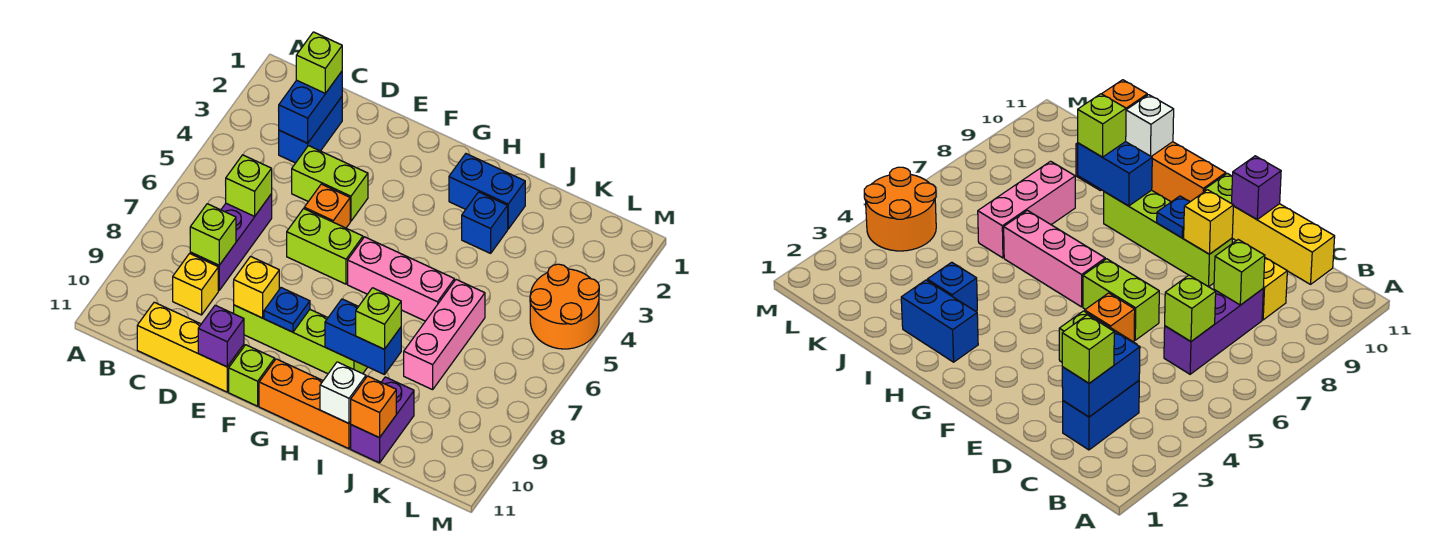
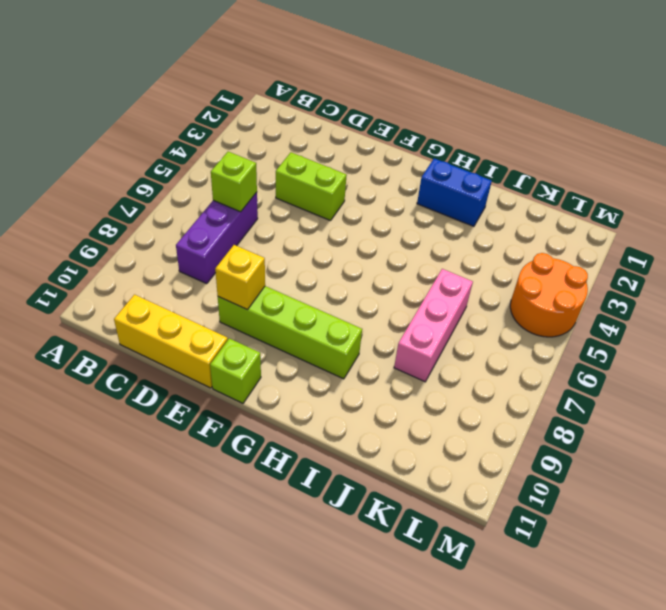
none -> blue brick C2:C3 level 1
none -> yellow brick C9 level 1
none -> orange brick E5 level 1

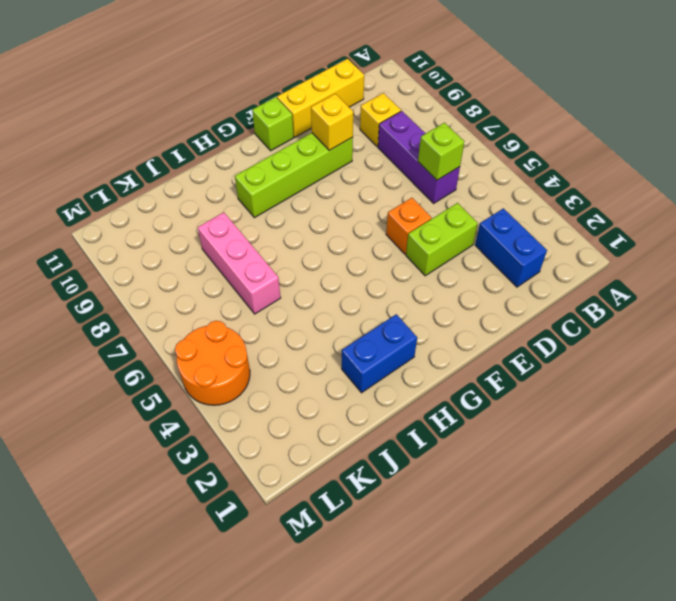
none -> lime brick E6:F6 level 1
none -> pink brick G6:I6 level 1
none -> orange brick G11:I11 level 1

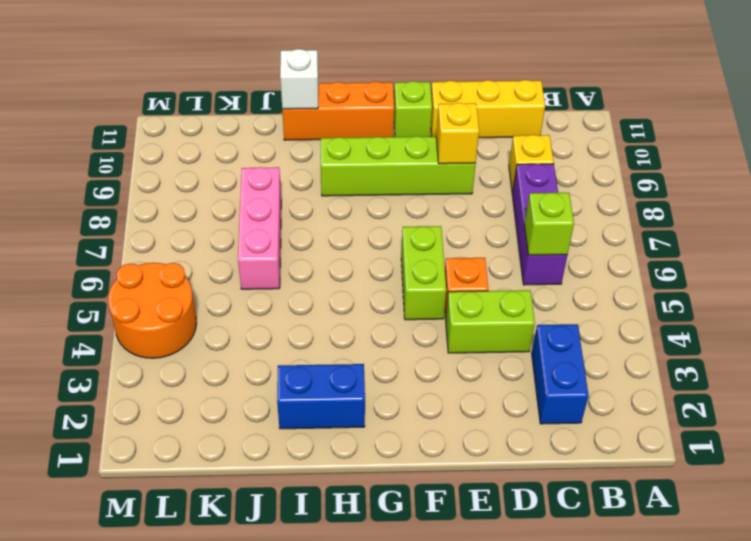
lime brick F5:F6 level 1 -> lime brick E6:F6 level 1
none -> pink brick G6:I6 level 1
none -> blue brick I3 level 1
none -> purple brick J10:J11 level 1

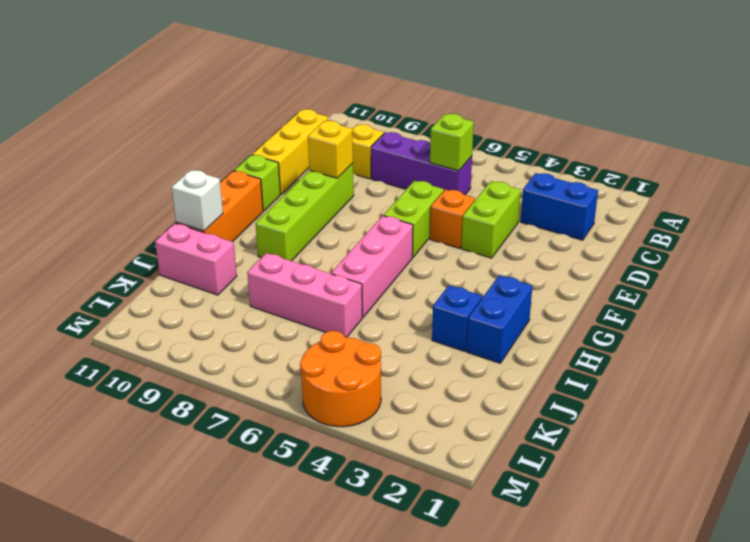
pink brick J10:J11 level 1 -> purple brick J10:J11 level 1
none -> blue brick C2:C3 level 2
none -> lime brick C8 level 2
none -> purple brick E11 level 2

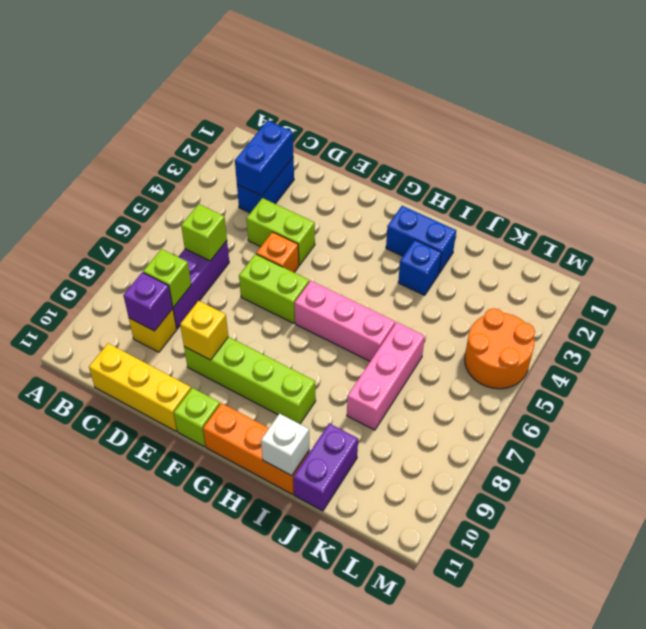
purple brick C9 level 2 -> purple brick E11 level 2
none -> blue plate F9 level 2
none -> blue brick H9:I9 level 2
none -> orange brick J11 level 2

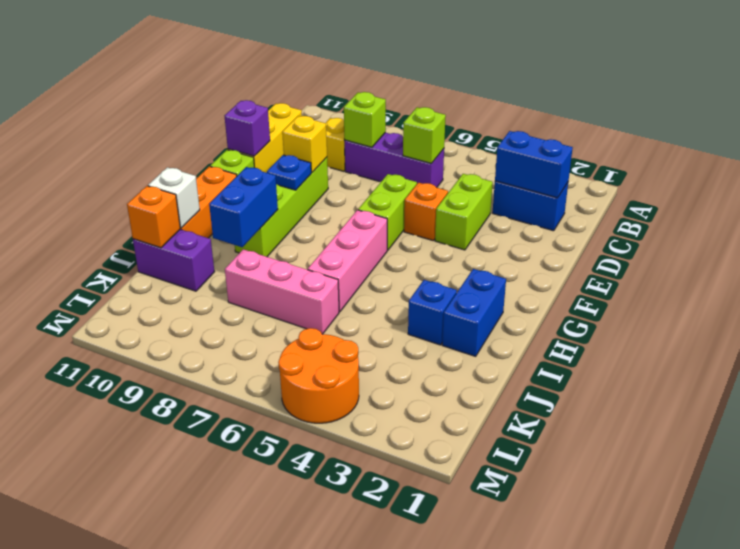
none -> lime brick C2 level 3
none -> lime brick I9 level 3

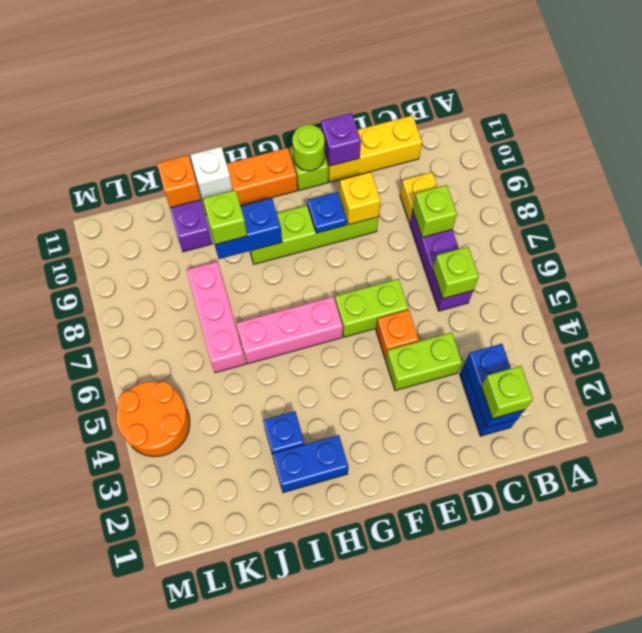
lime round brick F11 level 2 -> none

